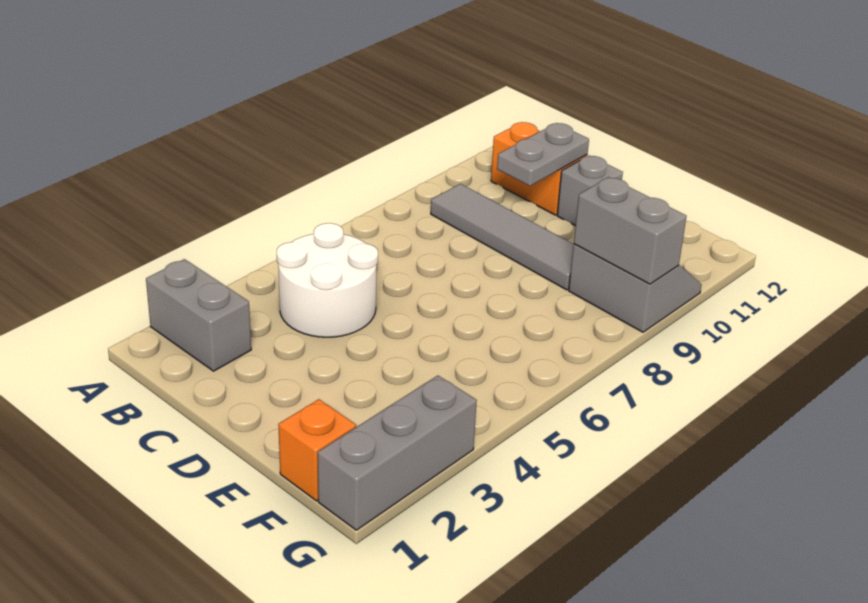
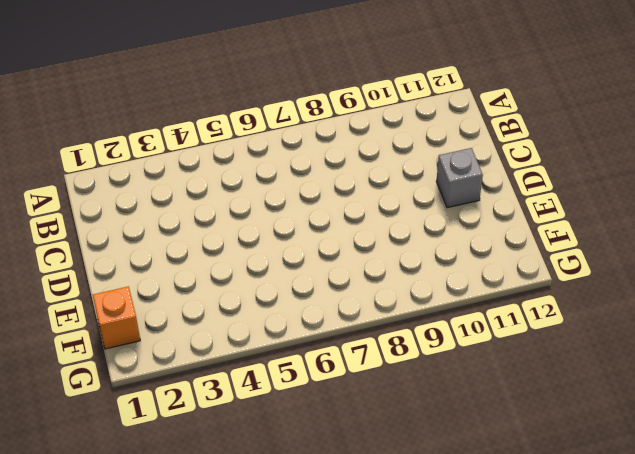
none -> grey brick A2:B2 level 1
none -> white round brick B4:C5 level 1

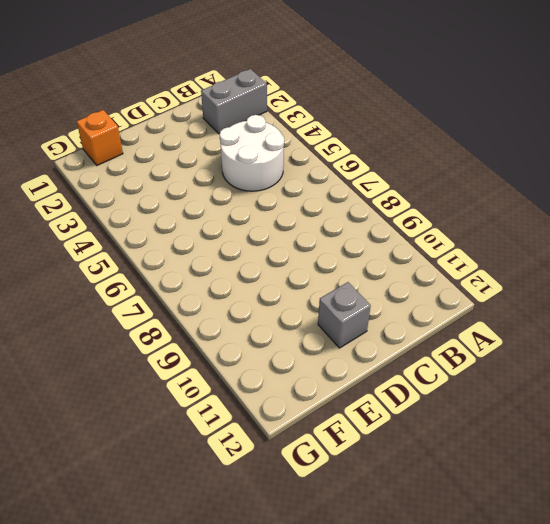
none -> grey tile B9:E9 level 1
none -> orange brick B11:C11 level 1

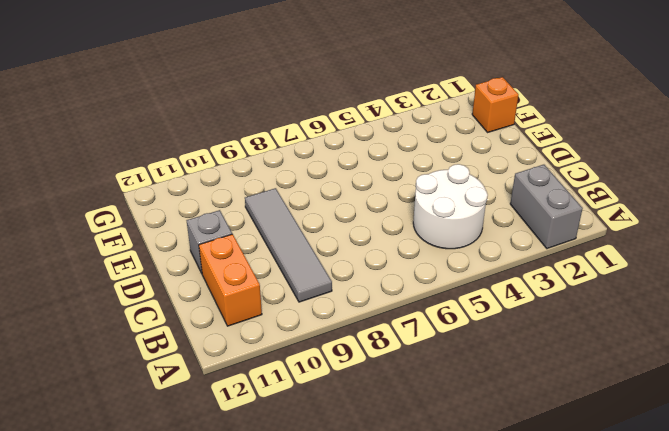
none -> grey slope F9:G10 level 1 top 9
none -> grey brick G1:G3 level 1

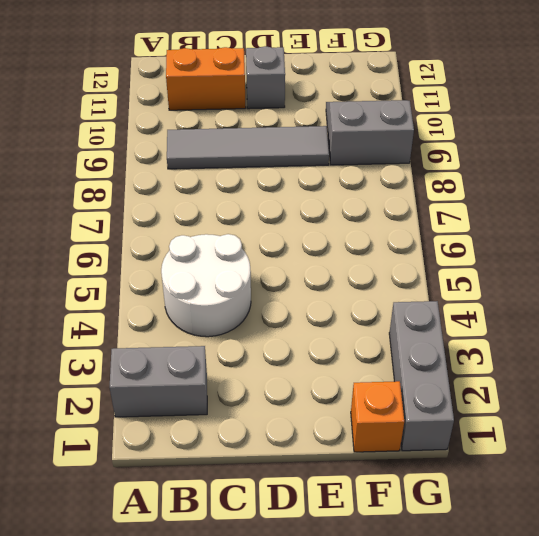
none -> grey plate C10:C11 level 2
none -> grey brick F9:G9 level 2

